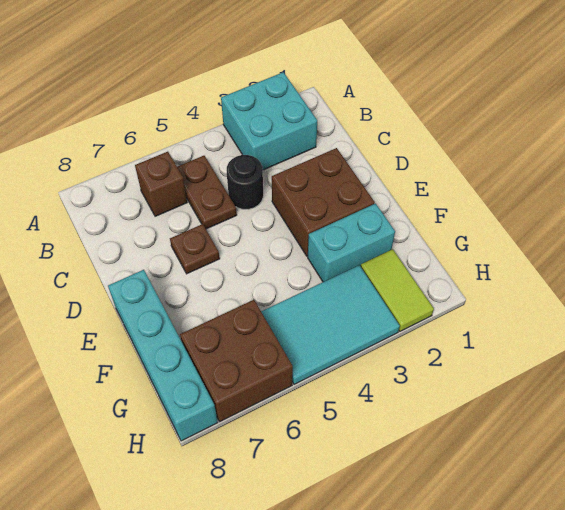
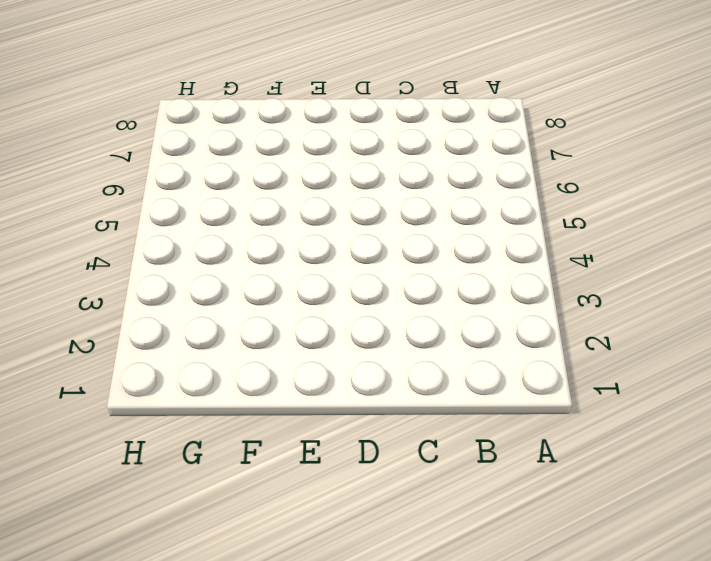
none -> cyan brick A2:B3 level 1
none -> brown plate B5:C5 level 1

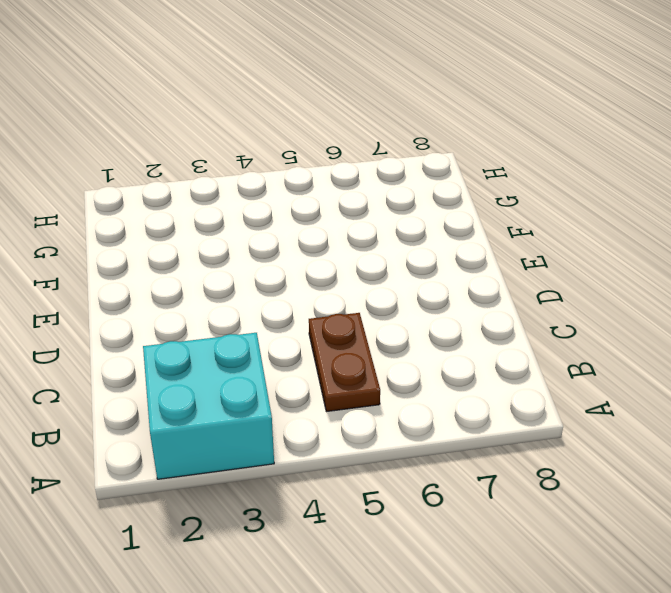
none -> brown brick B6 level 1
none -> black round brick C4 level 1

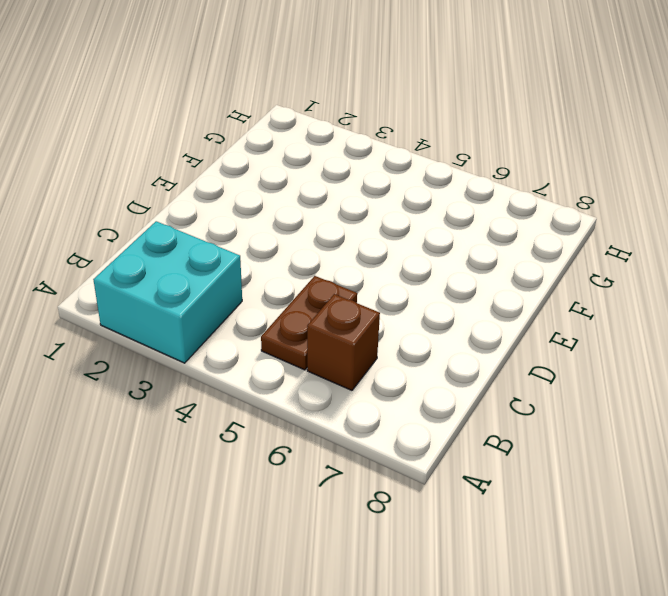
none -> black round brick C4 level 1
none -> brown brick D2:E3 level 1

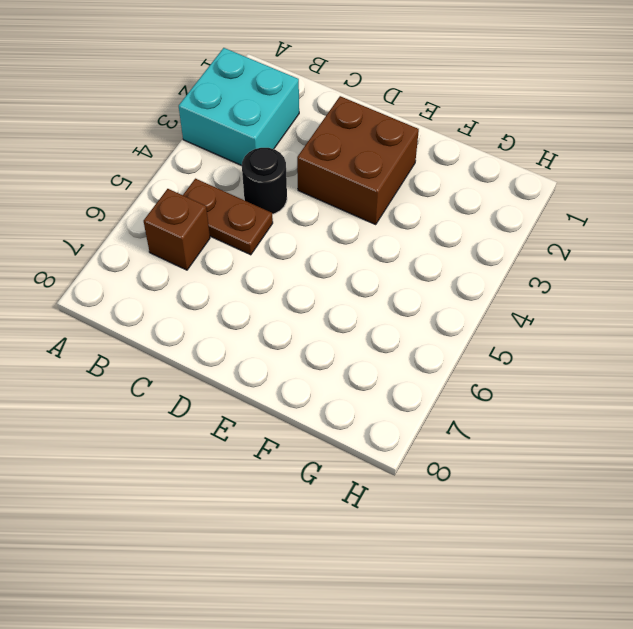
none -> brown plate D6 level 1
none -> cyan brick E8:H8 level 1

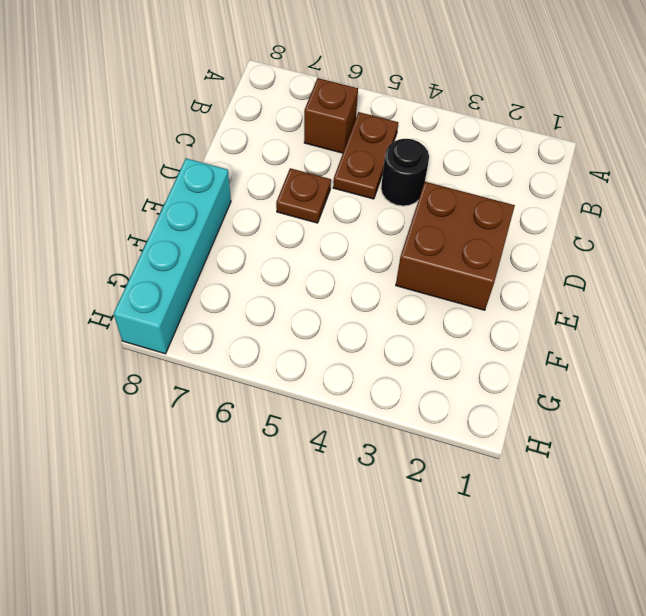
none -> cyan brick A2:B3 level 1
none -> cyan brick F2:F3 level 1

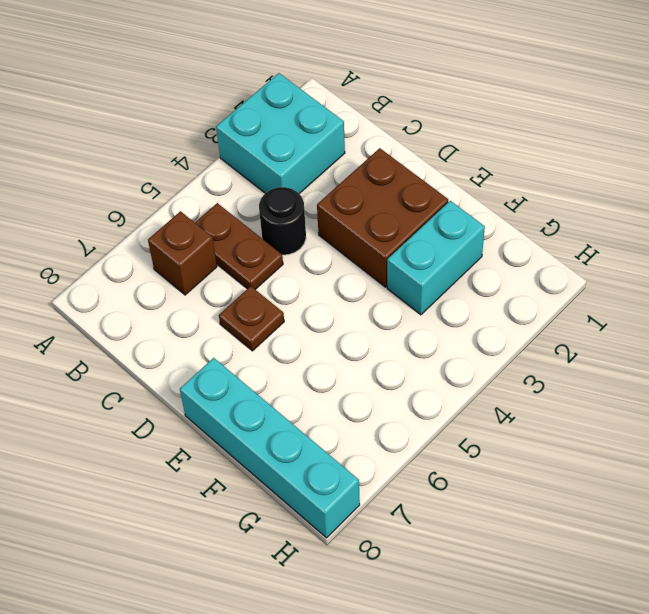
none -> lime tile G2:H2 level 1
none -> cyan tile G3:H5 level 1

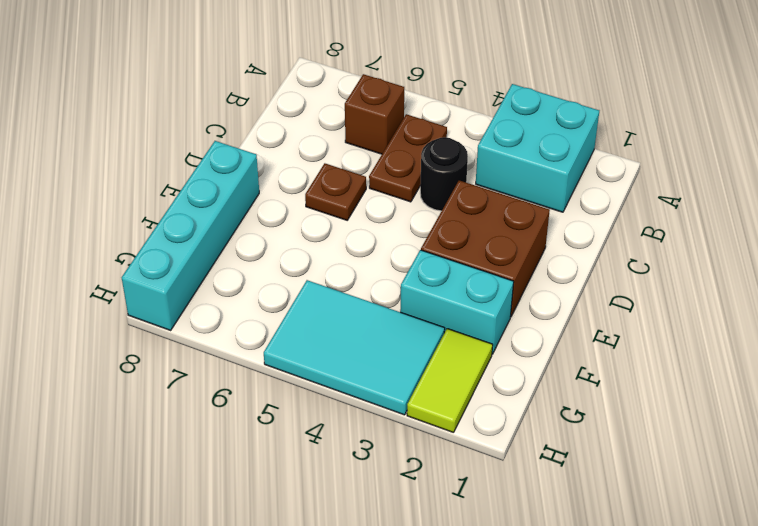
none -> brown brick G6:H7 level 1

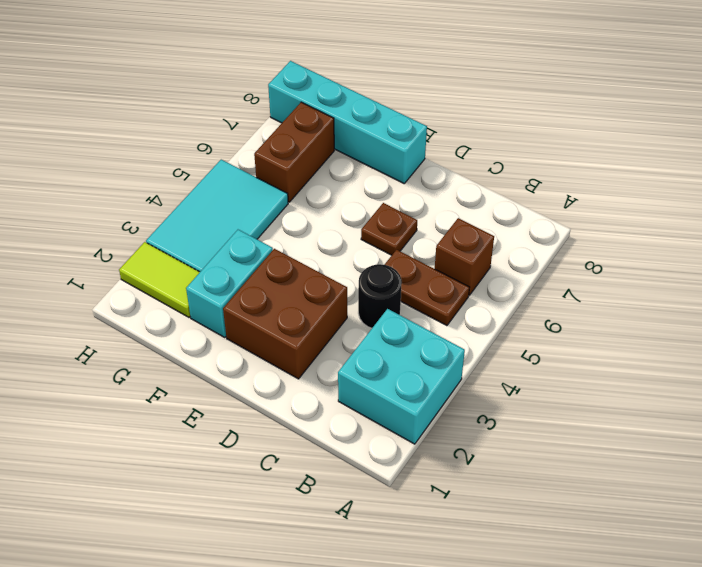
brown brick G6:G7 level 1 -> brown brick G6:H7 level 1

